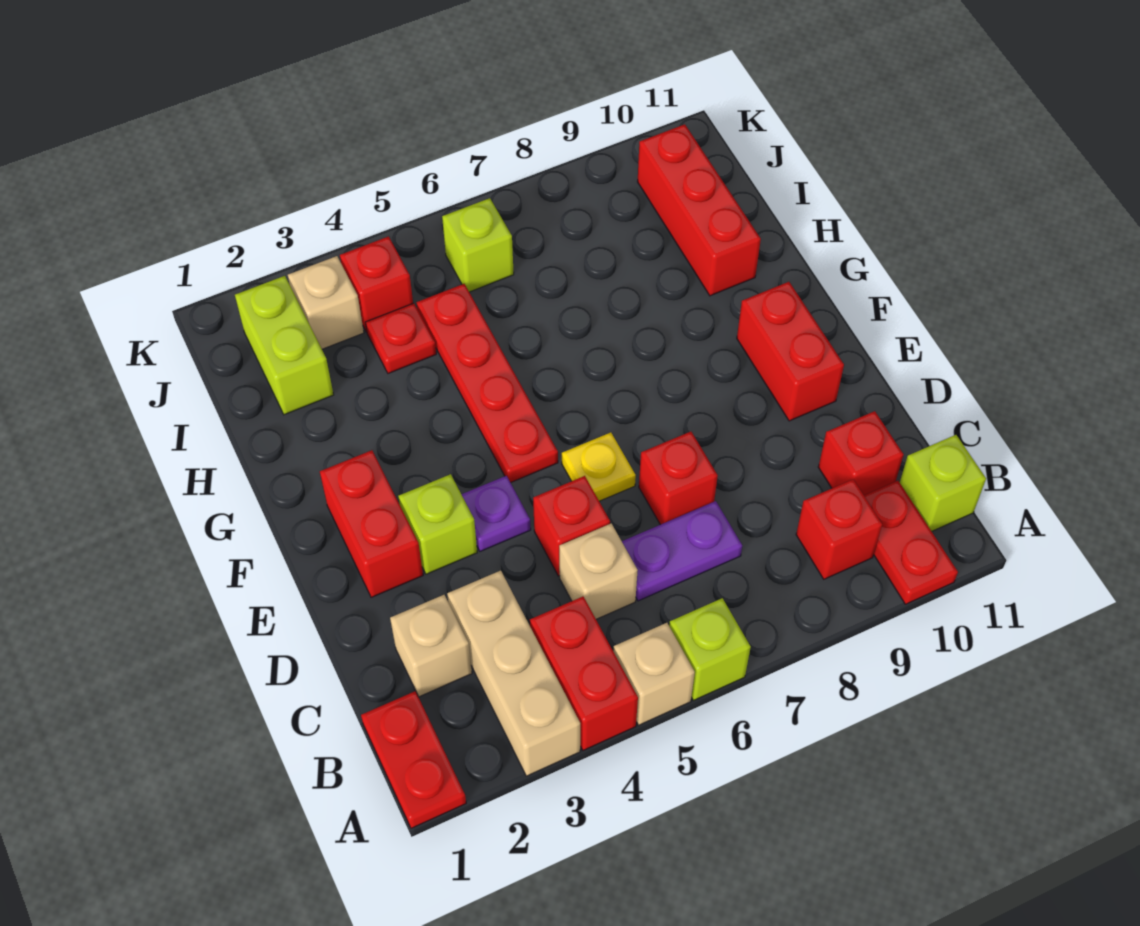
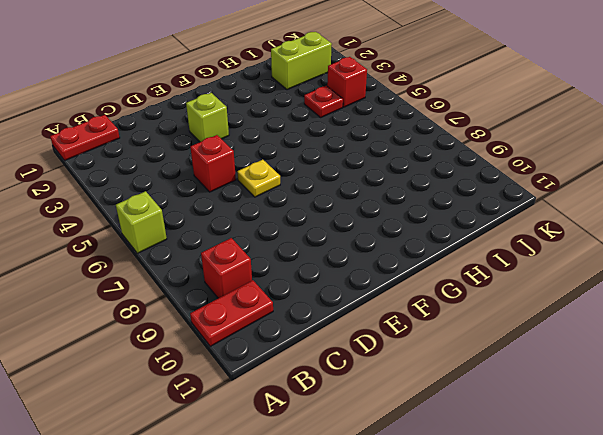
none -> tan brick A3:C3 level 1
none -> red brick A4:B4 level 1
none -> tan brick A5 level 1

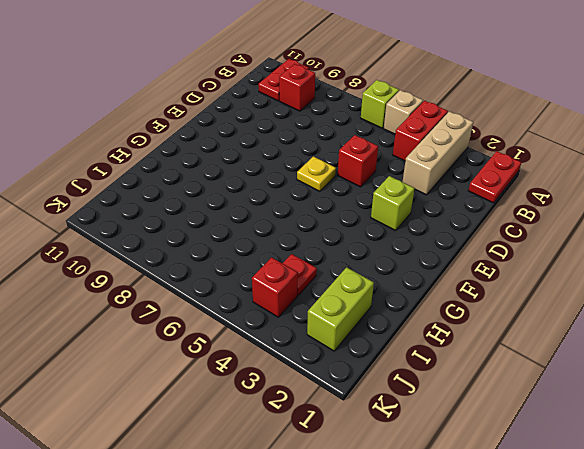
none -> lime brick B11 level 1
none -> tan brick C2 level 1
none -> tan brick C5 level 1

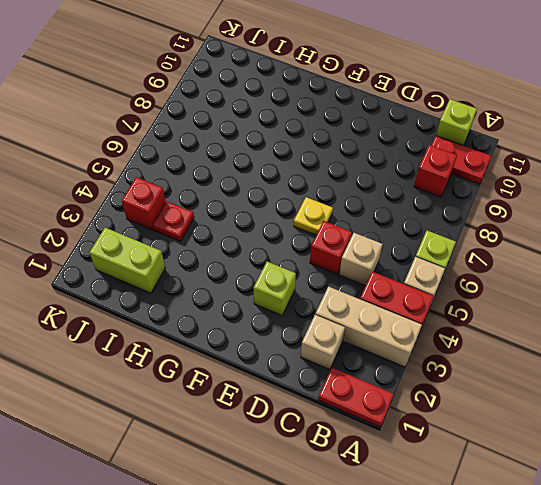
none -> purple plate C6:C7 level 1
none -> red brick C10 level 1
none -> red brick D7 level 1

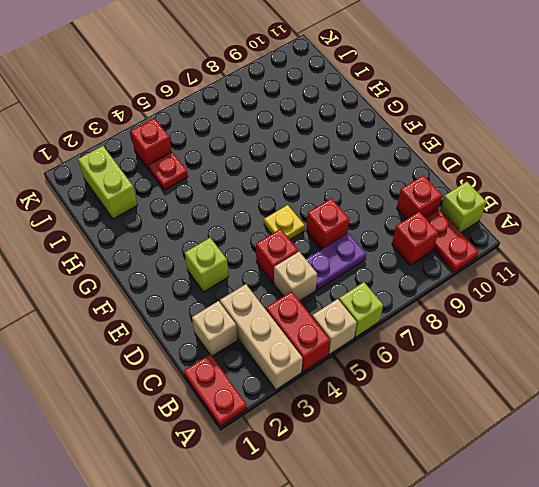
none -> red brick E2:F2 level 1
none -> purple plate E4 level 1
none -> red brick E10:F10 level 1

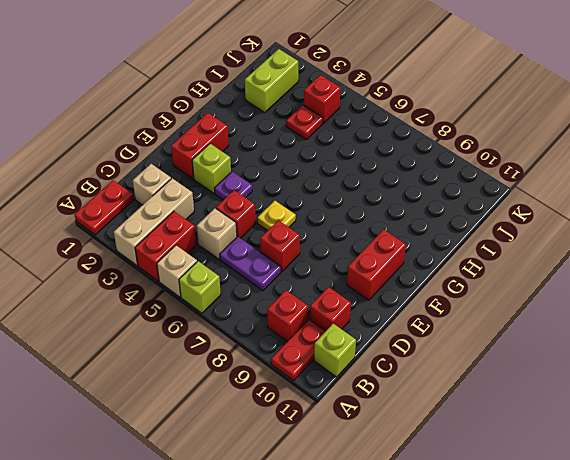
none -> red plate F5:I5 level 1
none -> red brick H10:J10 level 1
none -> tan brick J3 level 1

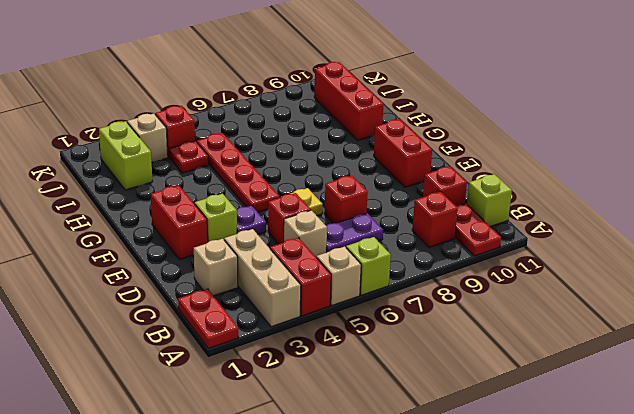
none -> lime brick J6 level 1

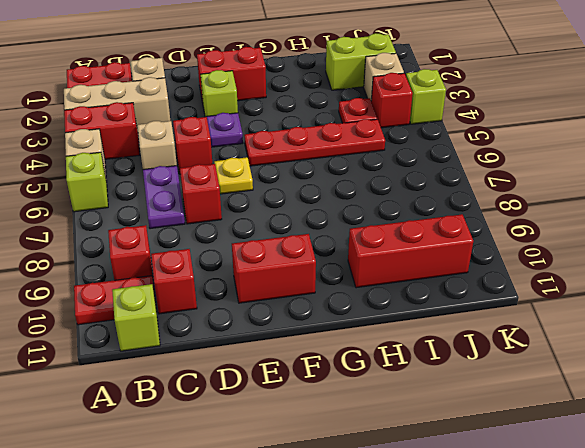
lime brick K4 level 1 -> lime brick J6 level 1

